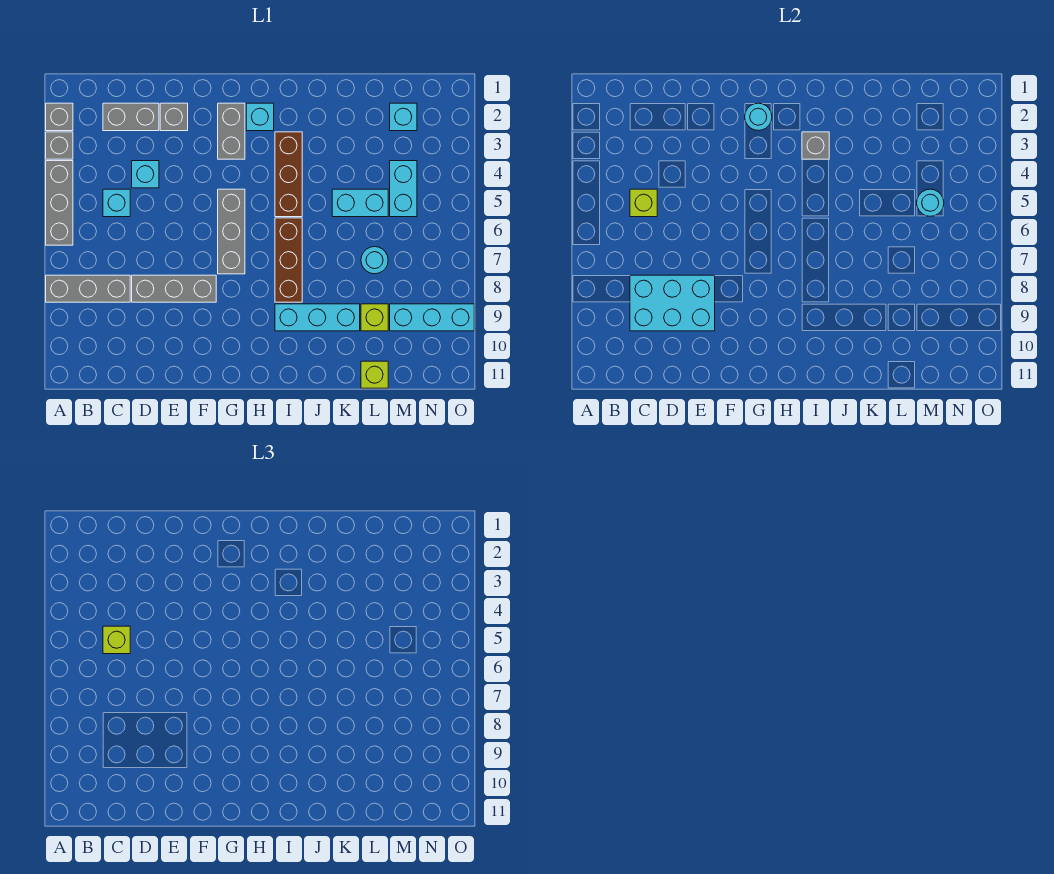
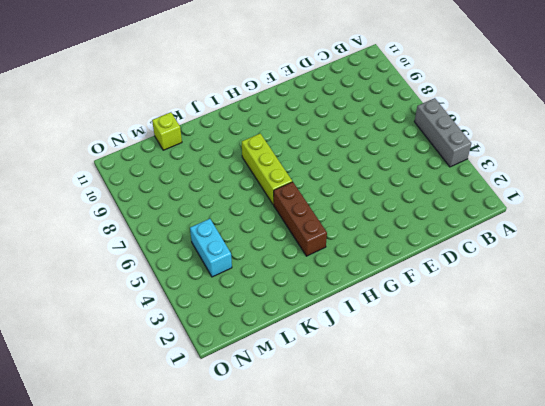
lime brick I6:I8 level 1 -> brown brick I6:I8 level 1
none -> grey brick A2 level 1
none -> grey brick A3 level 1
none -> grey brick A8:C8 level 1

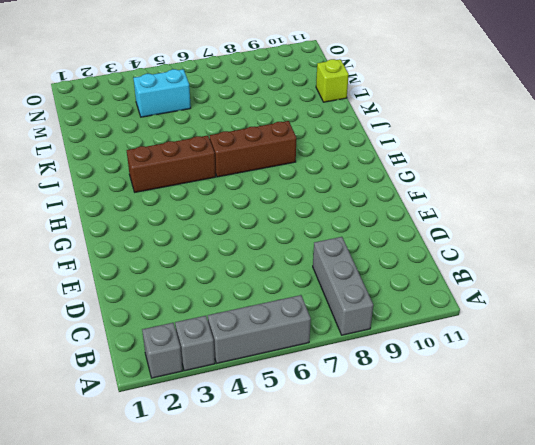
none -> grey brick C2:D2 level 1
none -> cyan brick C5 level 1
none -> cyan brick D4 level 1

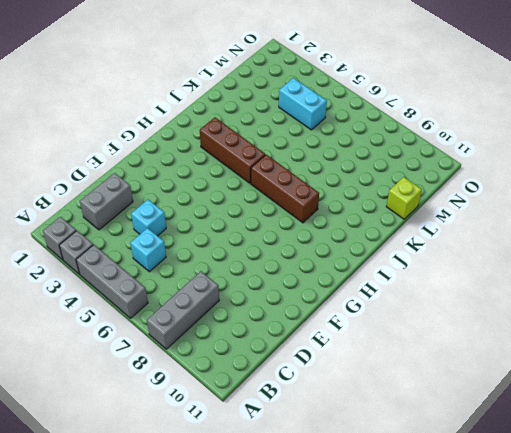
none -> grey brick D8:F8 level 1
none -> grey brick E2 level 1
none -> grey brick G2:G3 level 1

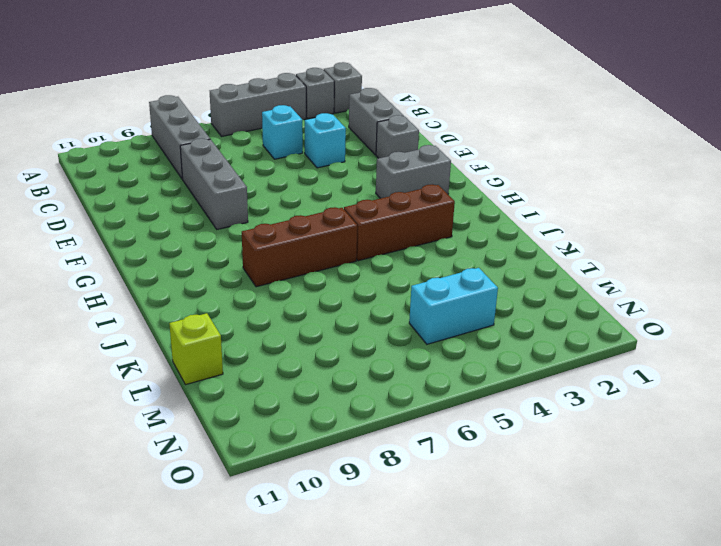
none -> grey brick G5:G7 level 1
none -> cyan brick H2 level 1
none -> cyan brick I9:K9 level 1

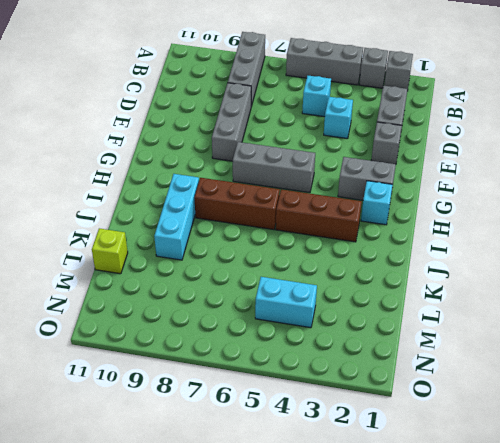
none -> cyan brick K5:L5 level 1
none -> cyan round brick L7 level 1
none -> lime brick L9 level 1

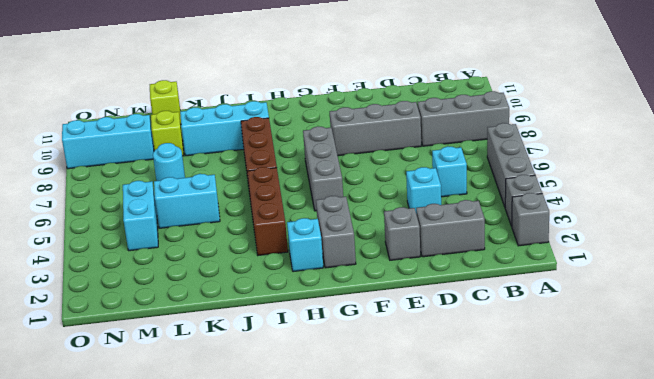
none -> cyan brick M2 level 1
none -> lime brick C5 level 2
none -> cyan brick C8:E9 level 2

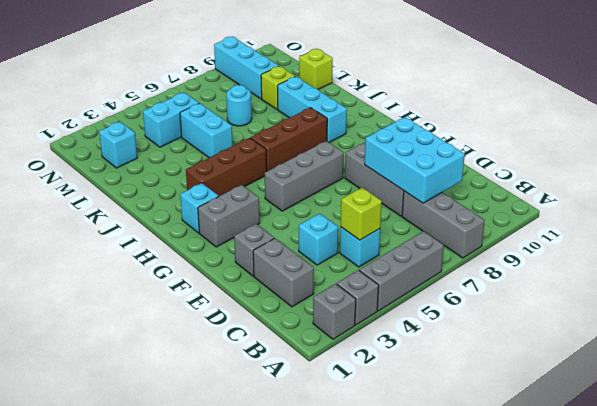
none -> cyan round brick G2 level 2
none -> grey brick I3 level 2
none -> cyan round brick M5 level 2

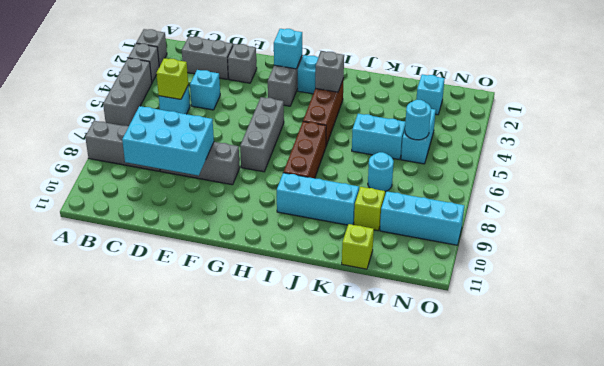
cyan brick G2 level 2 -> cyan round brick G2 level 2
none -> lime brick C5 level 3

